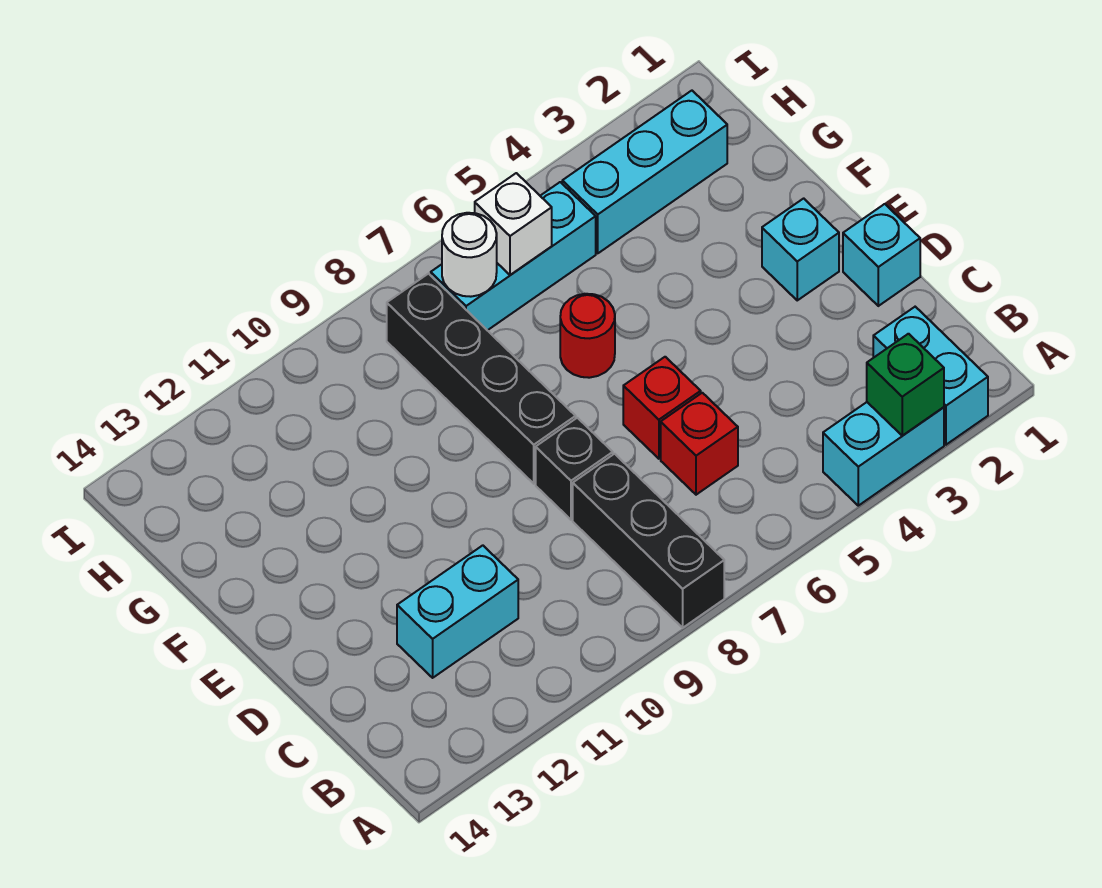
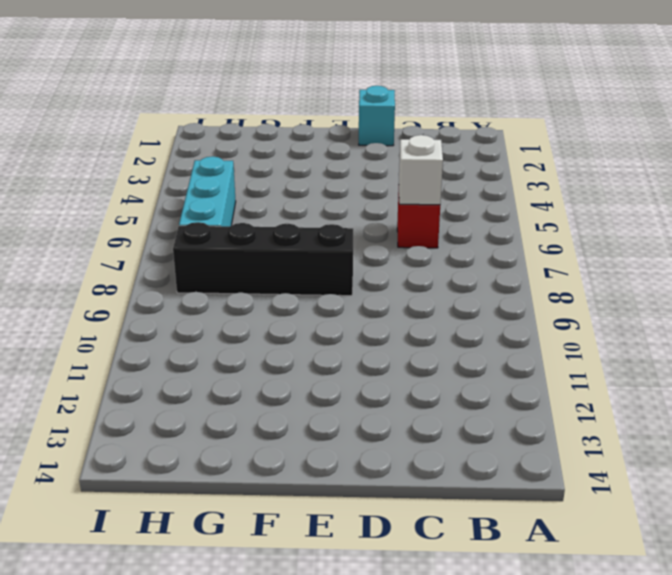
white brick C6 level 2 -> white brick H6 level 2
none -> cyan brick A2:B2 level 1
none -> cyan brick A3:A4 level 1
none -> black brick A8:C8 level 1

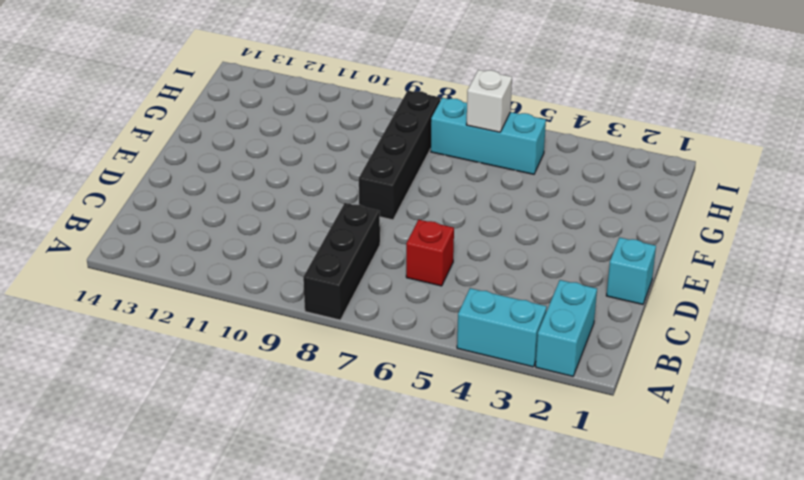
none -> cyan brick C11:C12 level 1
none -> red brick D6 level 1
none -> black brick D8 level 1

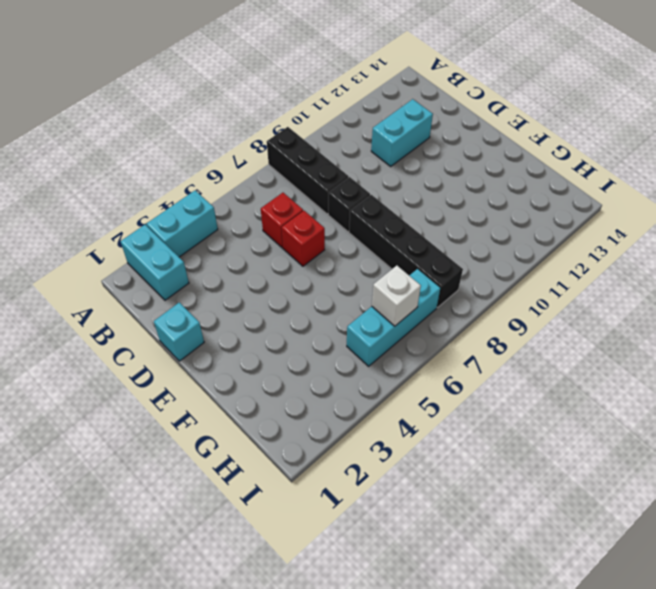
none -> cyan brick E2 level 1
none -> red round brick F6 level 1
none -> cyan brick H2:H4 level 1

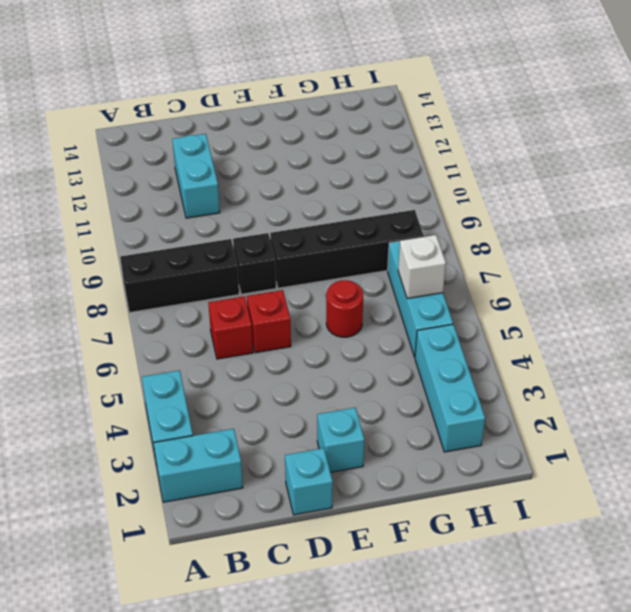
none -> green brick A3 level 2
none -> white round brick H7 level 2

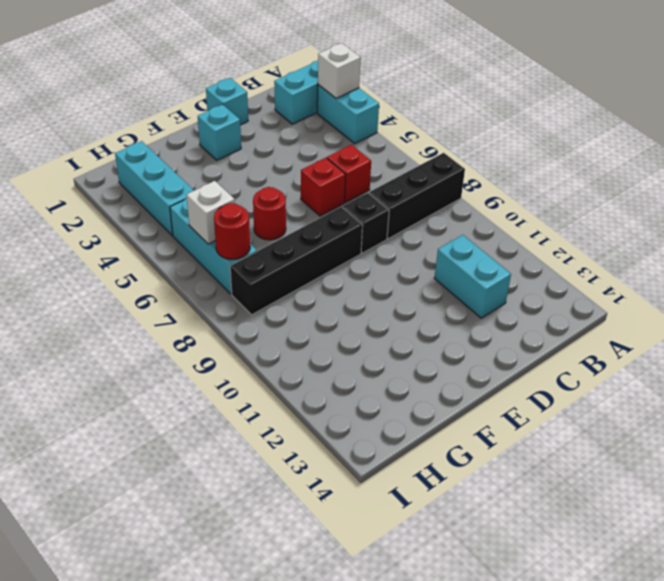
white brick A3 level 2 -> green brick A3 level 2
red round brick H7 level 2 -> white round brick H7 level 2

